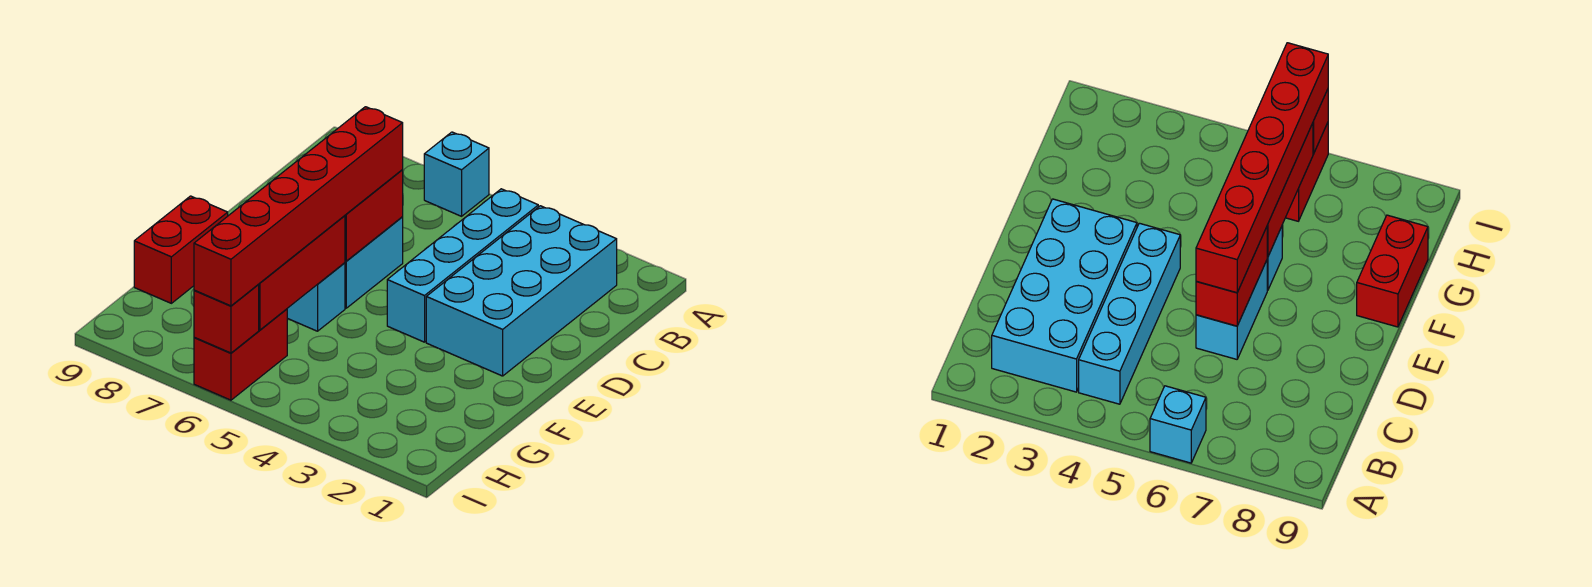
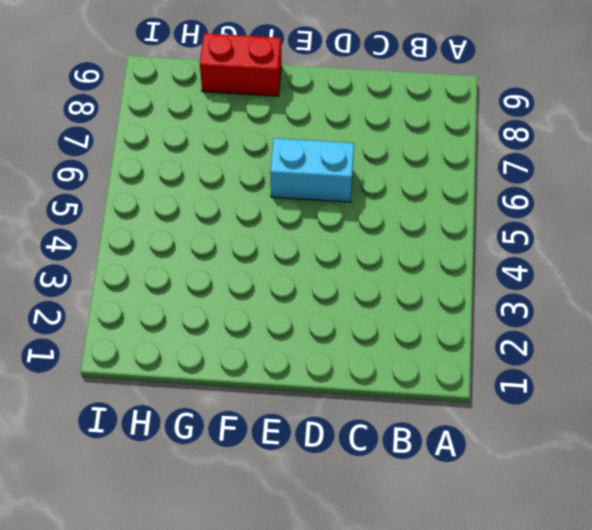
none -> cyan brick A6 level 1
none -> cyan brick B2:E3 level 1

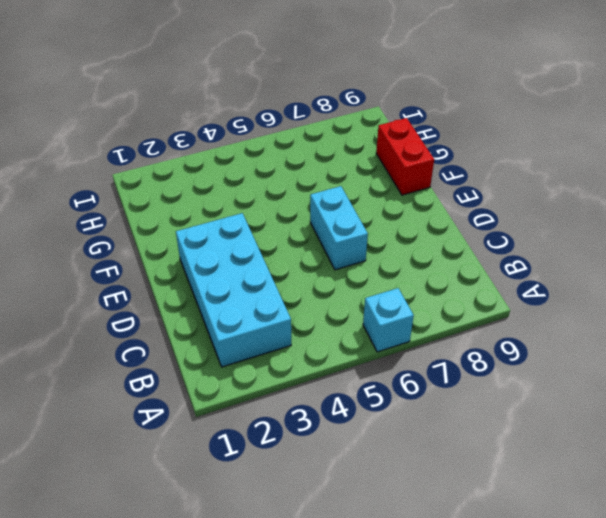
none -> cyan brick B4:E4 level 1
none -> cyan brick F6 level 1

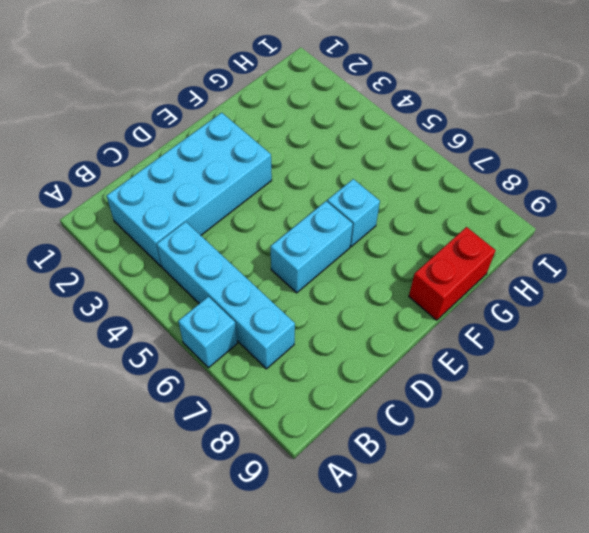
cyan brick B4:B7 level 1 -> cyan brick B4:E4 level 1
none -> red brick H6:I6 level 1
none -> red brick D6:E6 level 2

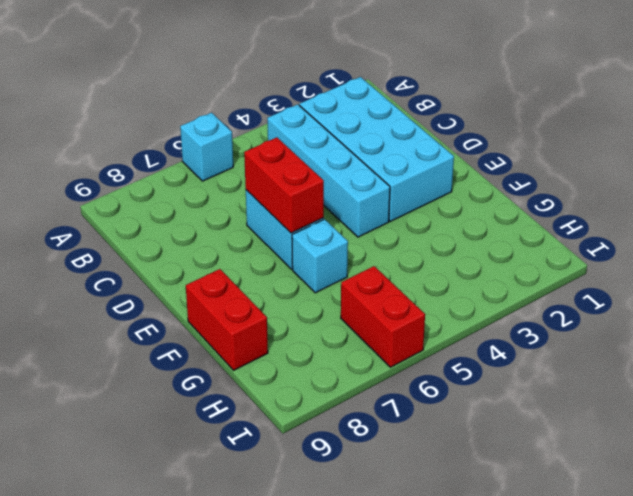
none -> red brick F6:H6 level 2
none -> red brick I6 level 2

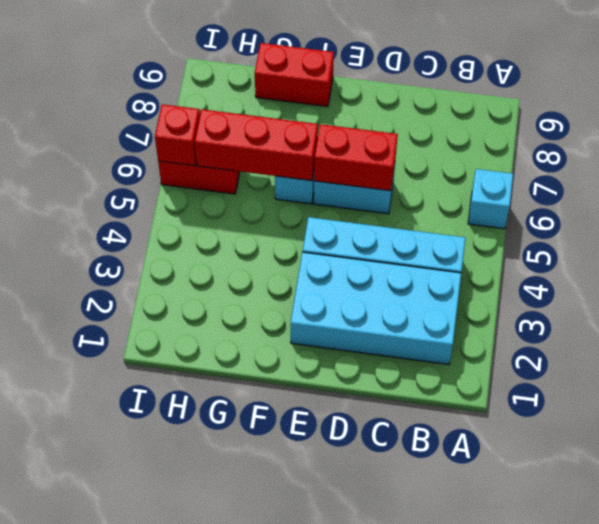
none -> red brick D6:I6 level 3

